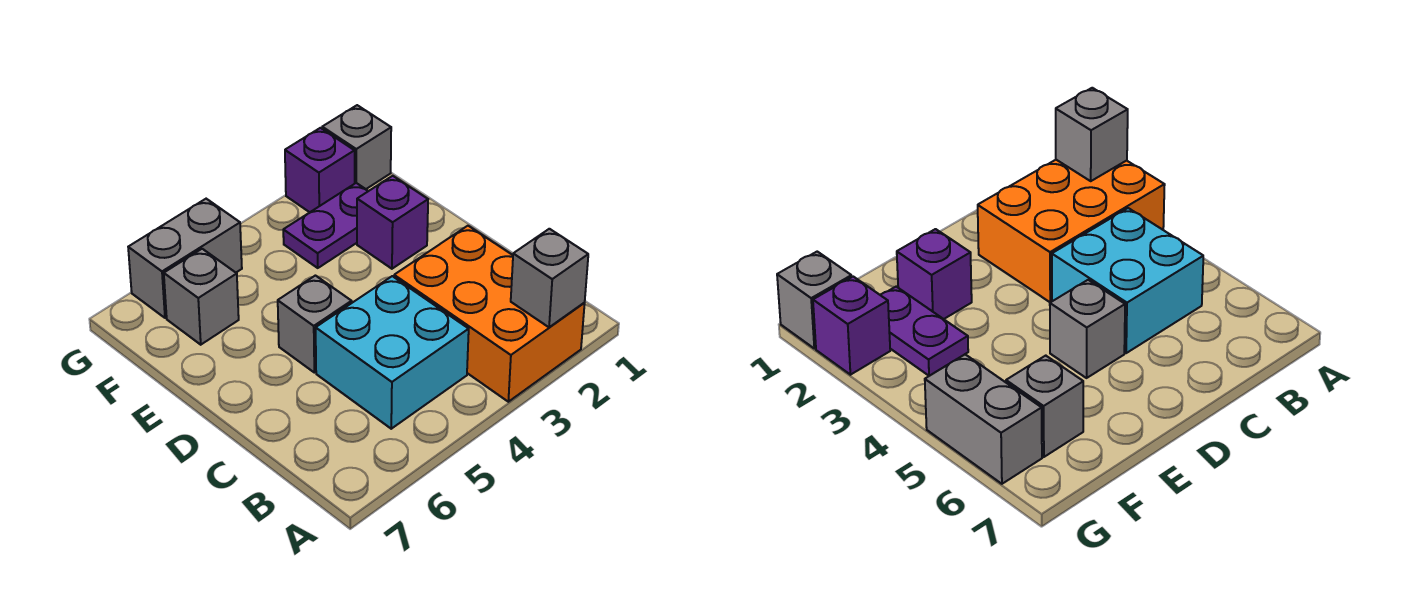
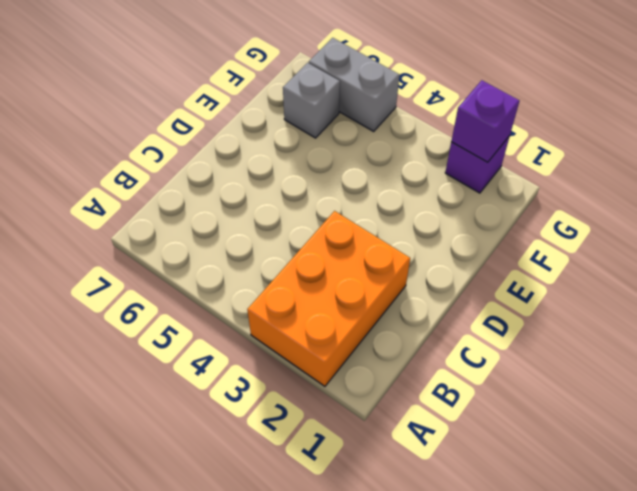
purple brick G2 level 2 -> purple brick E2 level 1
none -> cyan brick B4:C5 level 1
none -> grey brick D5 level 1

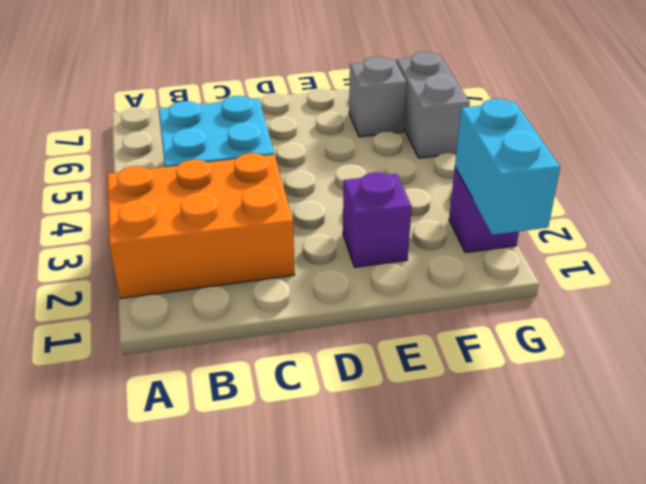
cyan brick G1:G2 level 2 -> none
none -> grey brick D5 level 1
none -> purple plate F2:F3 level 1

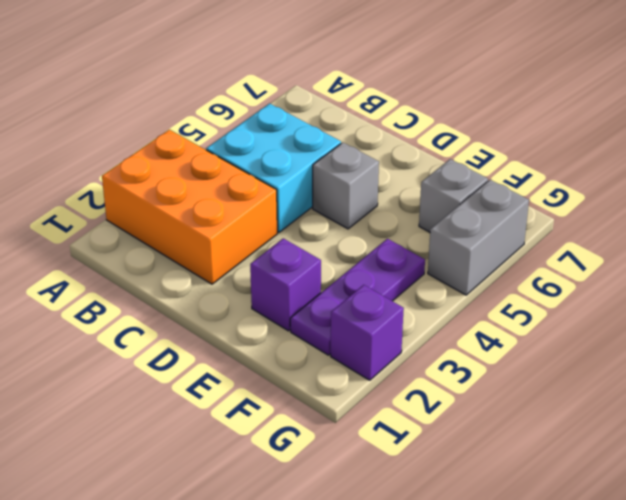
purple plate F2:F4 level 1 -> purple plate F2:F3 level 1
none -> grey brick G1 level 1
none -> grey brick A2 level 2

